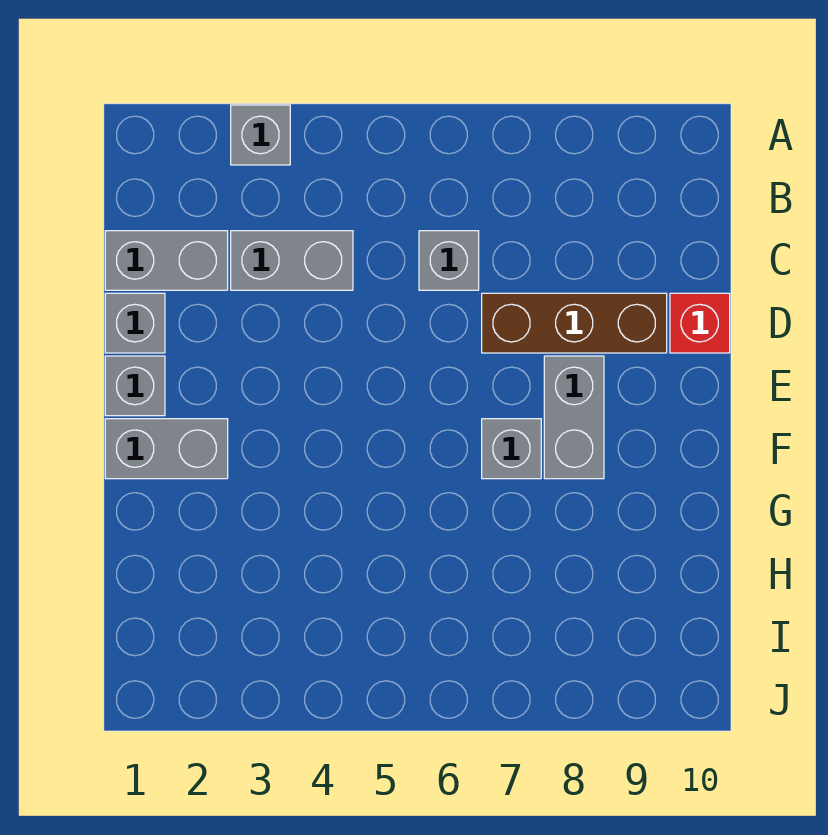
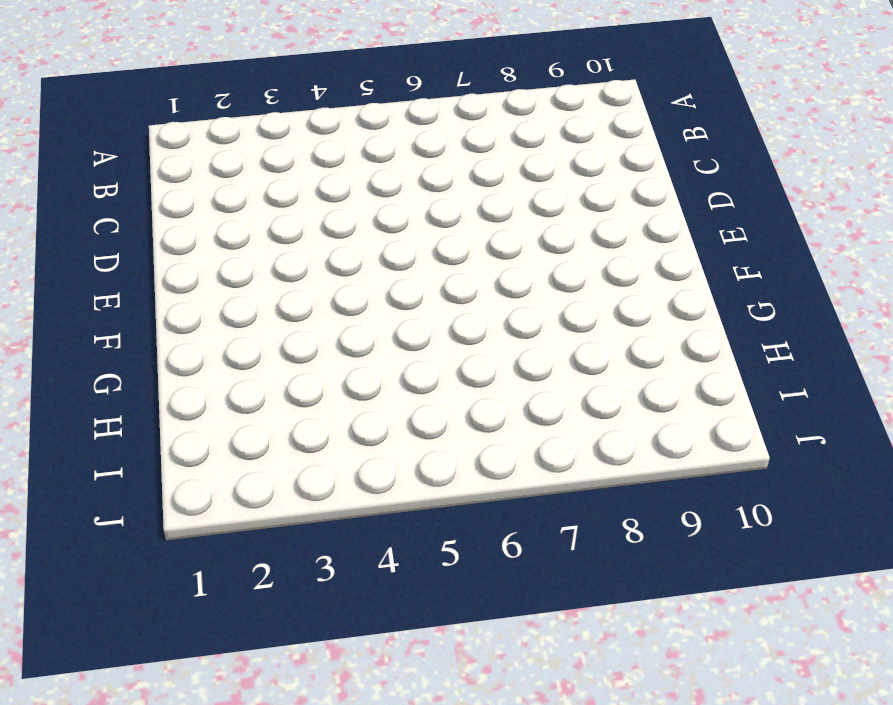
none -> grey brick A3 level 1
none -> grey brick C1:C2 level 1

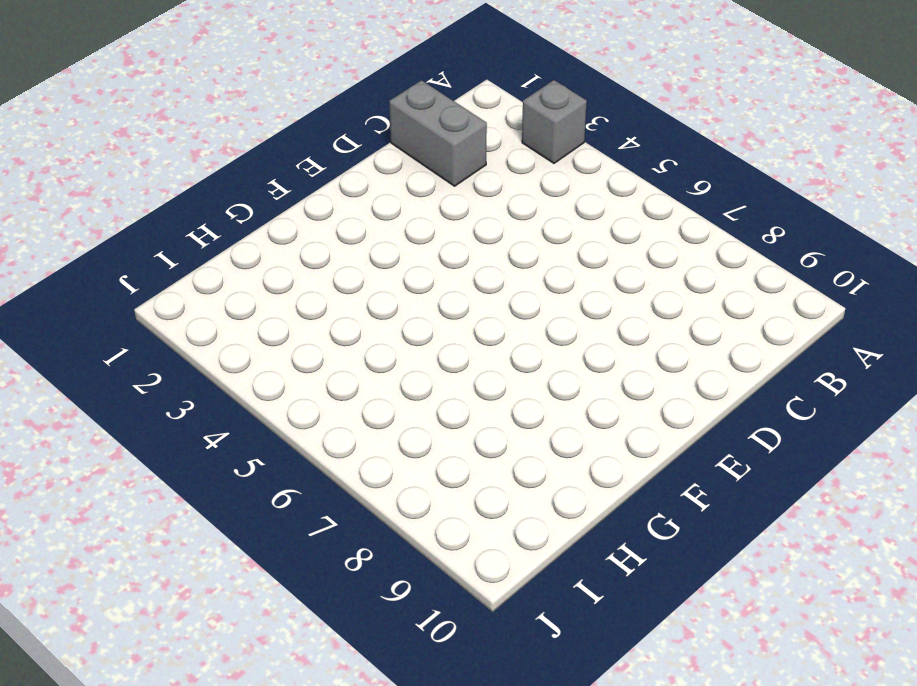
none -> grey brick C3:C4 level 1
none -> grey brick C6 level 1

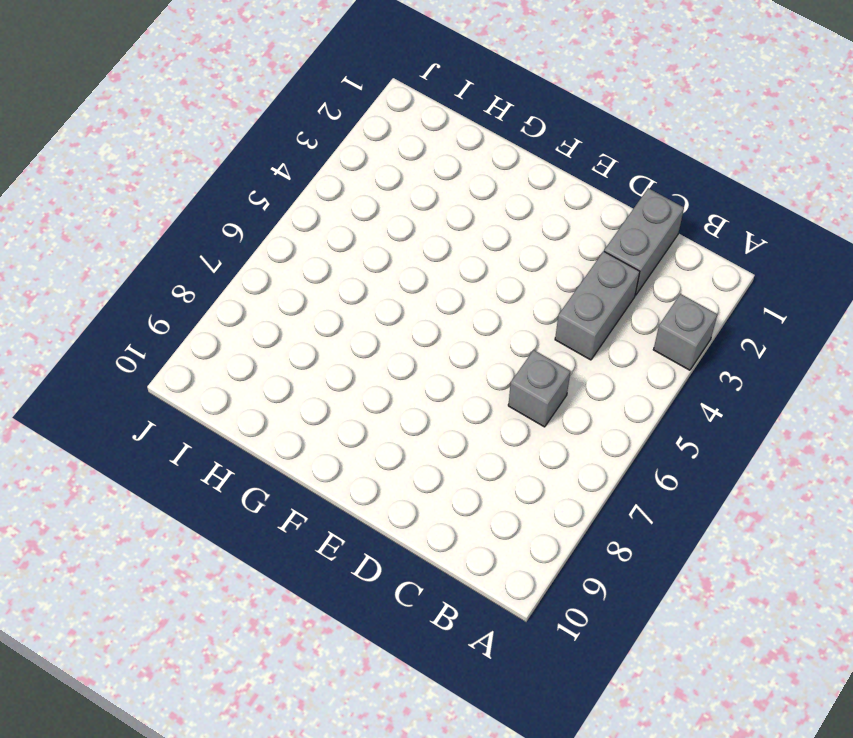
none -> grey brick D1 level 1
none -> brown brick D7:D9 level 1

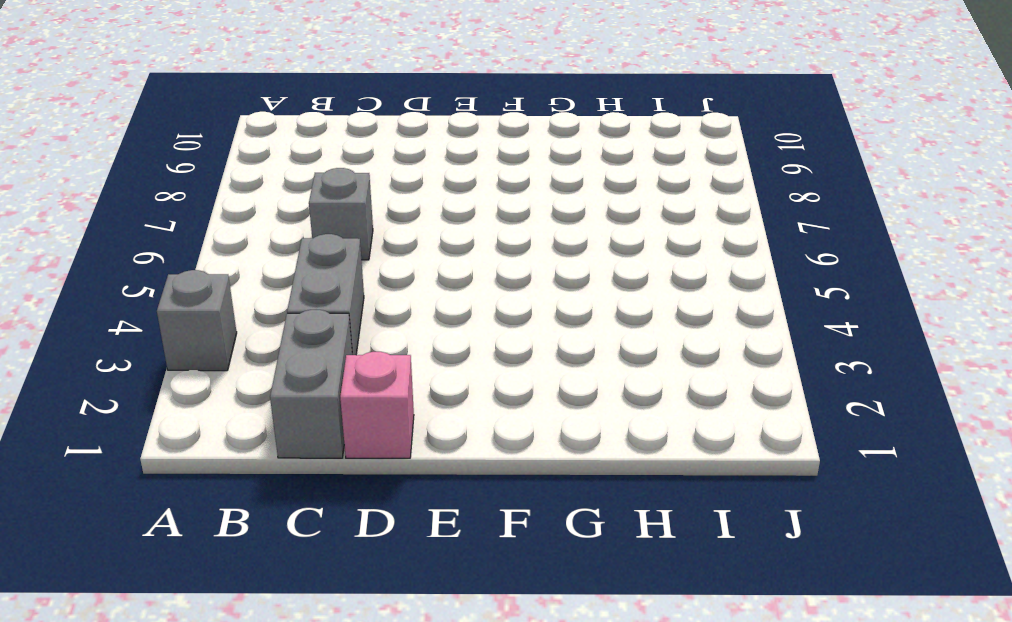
pink brick D1 level 1 -> grey brick D1 level 1
none -> brown brick D7:D9 level 1
none -> red brick D10 level 1

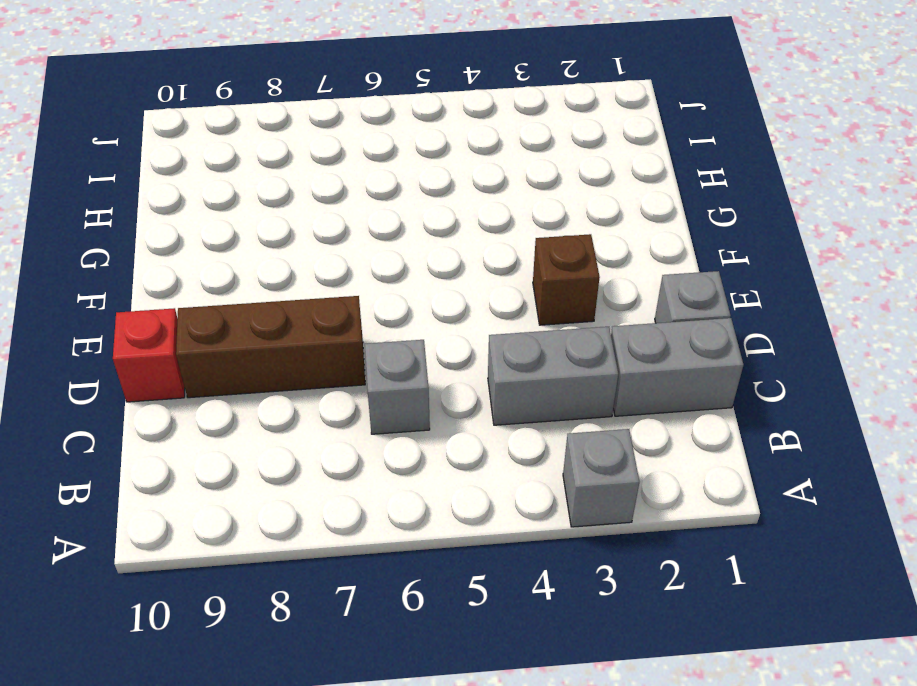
brown brick E3 level 1 -> none
none -> grey brick E1 level 1
none -> grey brick E8:F8 level 1

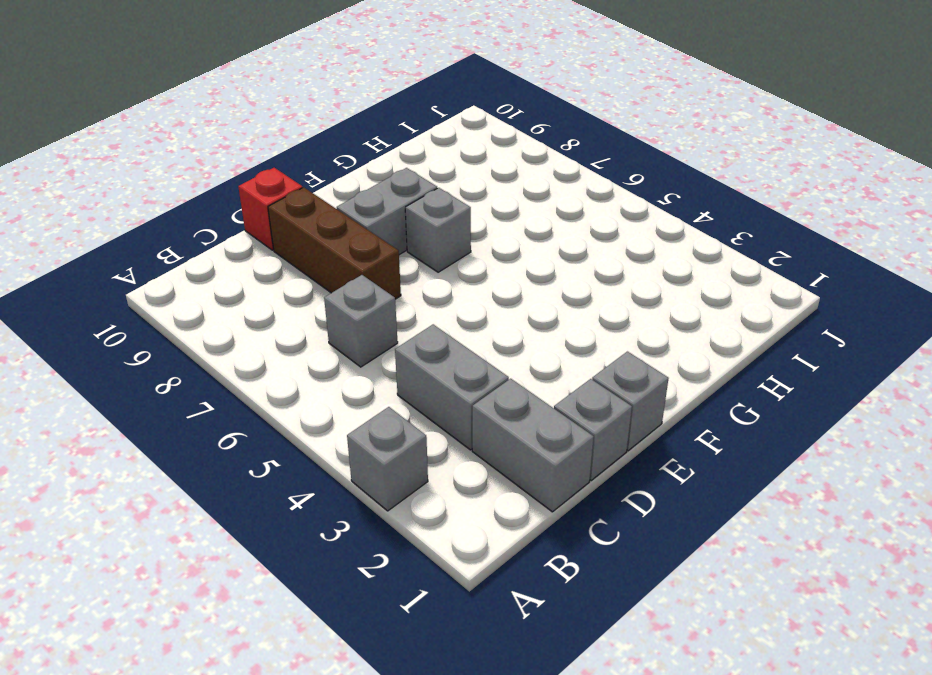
none -> grey brick F1:F2 level 1

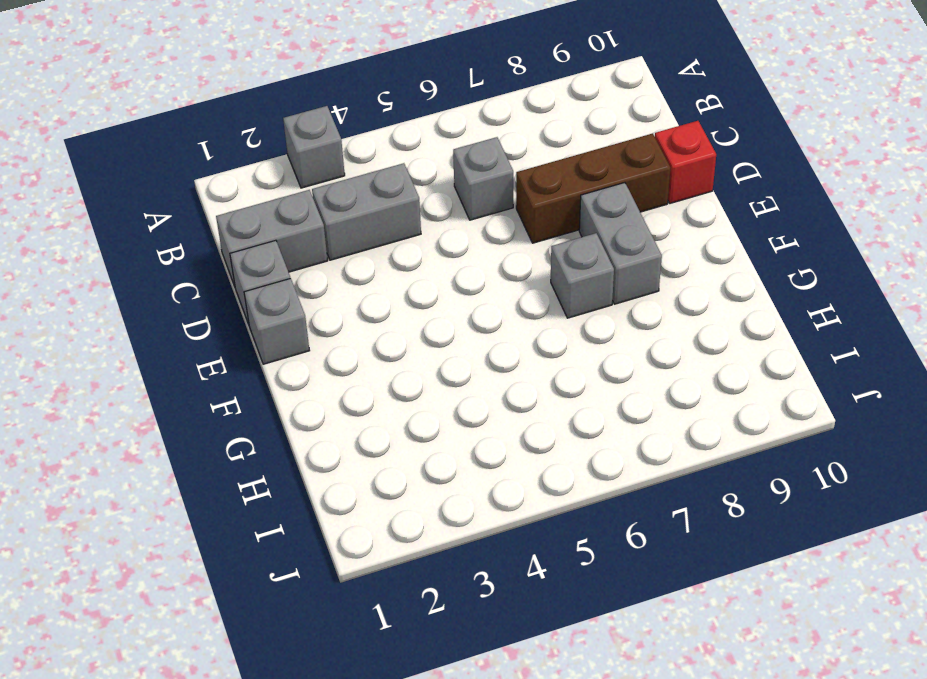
none -> grey brick F1:F2 level 1

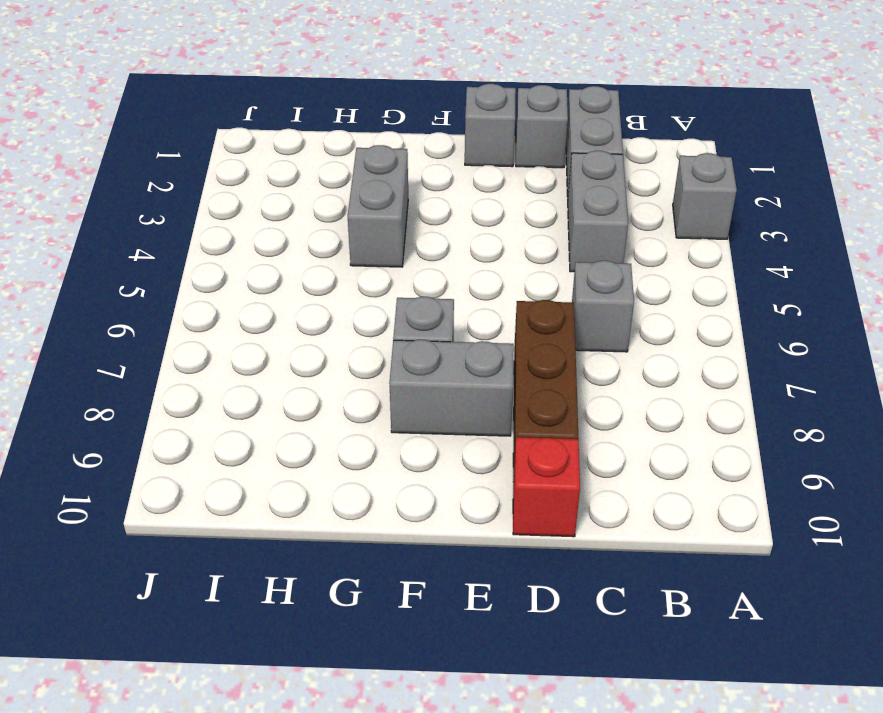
grey brick G3:G4 level 1 -> grey brick F1:F2 level 1

